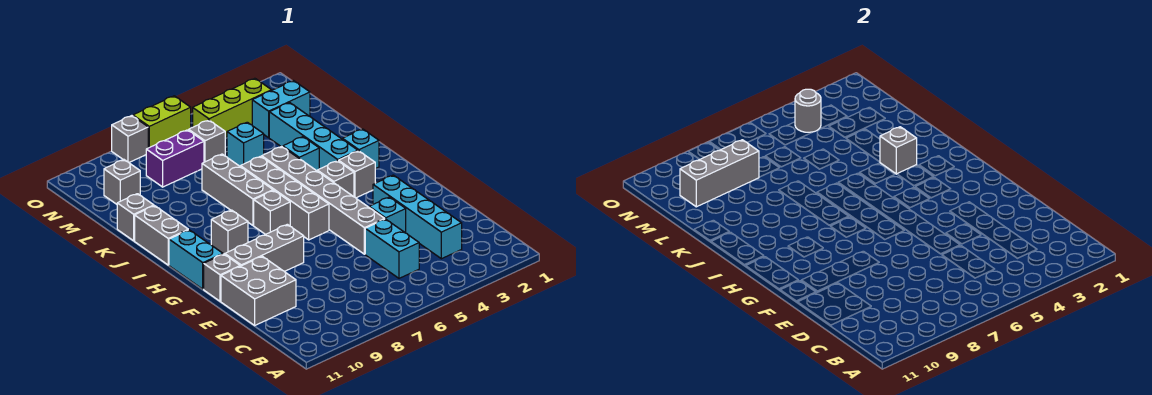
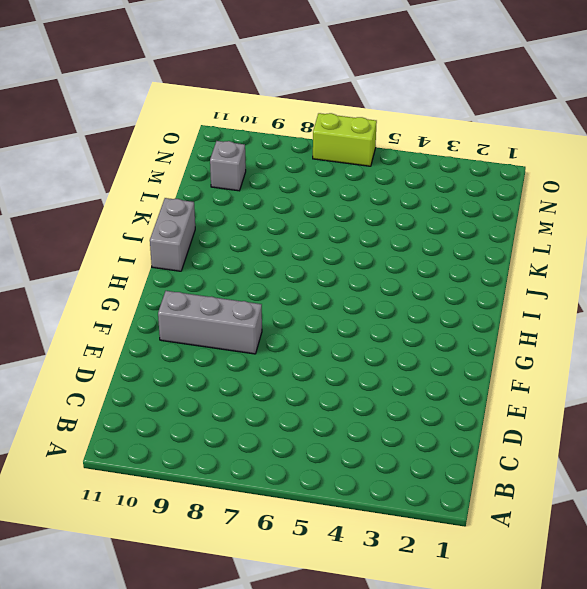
none -> cyan brick C3:F3 level 1
none -> cyan brick C5:D5 level 1
none -> grey brick D10:E11 level 1
none -> cyan brick E4 level 1

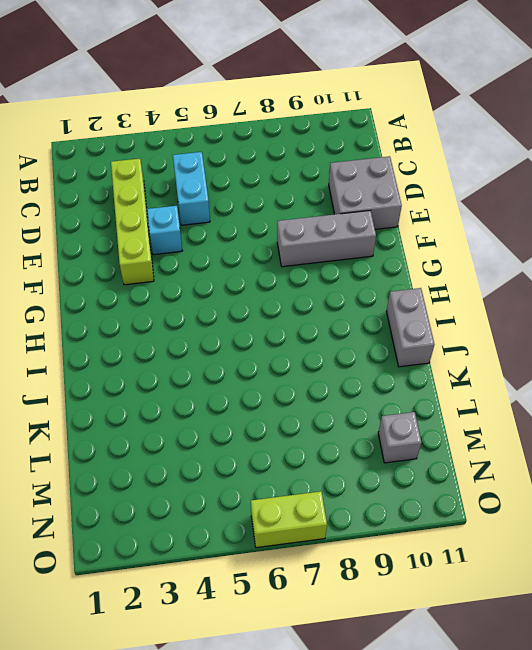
lime brick C3:F3 level 1 -> cyan brick C3:F3 level 1
none -> grey brick E5:J5 level 1
none -> grey brick F11 level 1
none -> grey brick G6:J6 level 1
none -> cyan brick G11:H11 level 1

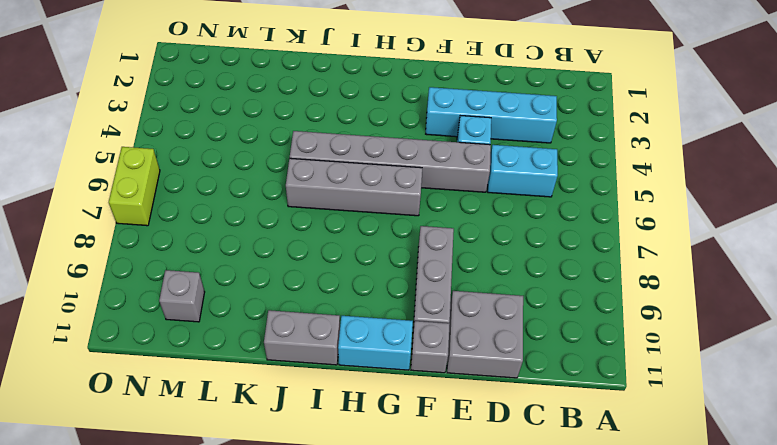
none -> grey brick H3 level 1
none -> grey brick H4 level 1
none -> grey brick H7 level 1
none -> grey brick H9 level 1

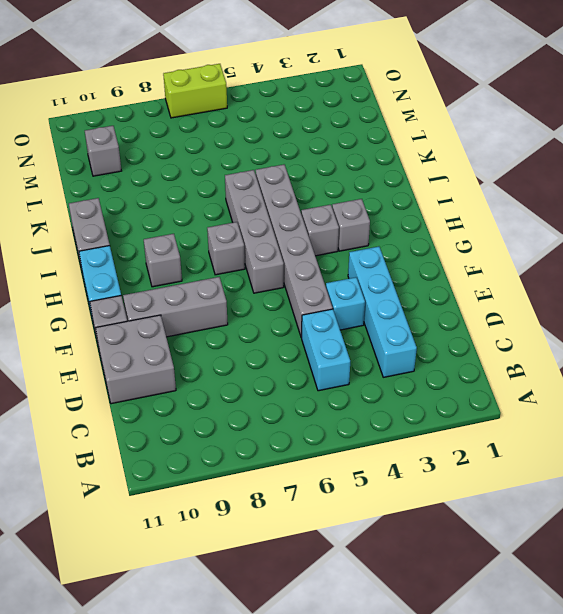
none -> cyan brick I2 level 1
none -> cyan brick I3:L3 level 1
none -> grey brick I7:K7 level 1
none -> cyan brick J4 level 1

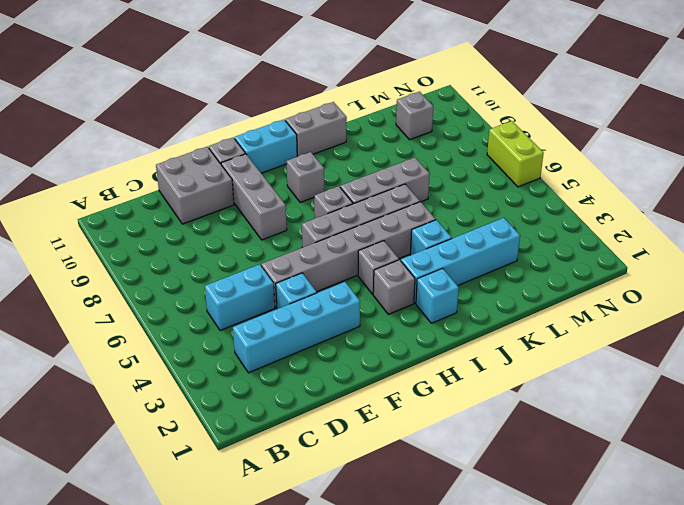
none -> grey brick K11 level 1
none -> cyan brick L5 level 1
none -> cyan brick M2:M3 level 1
none -> grey brick M6 level 1

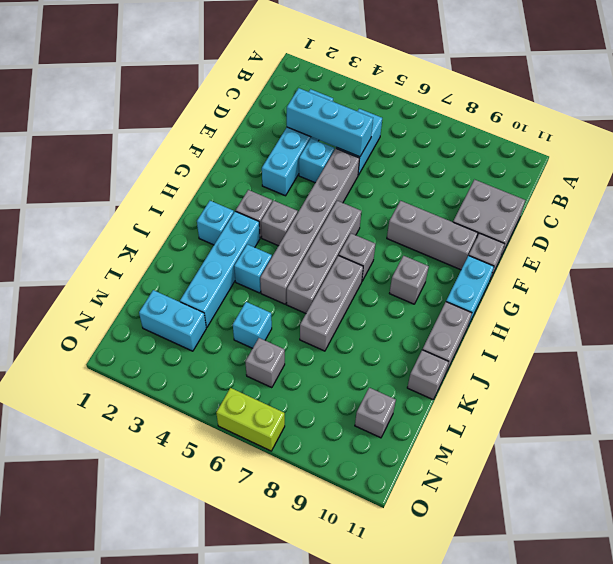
cyan brick D3:D5 level 2 -> none
none -> purple brick M7:M8 level 1
none -> lime brick N3:N5 level 1
none -> grey brick O8 level 1
none -> grey brick J3 level 2

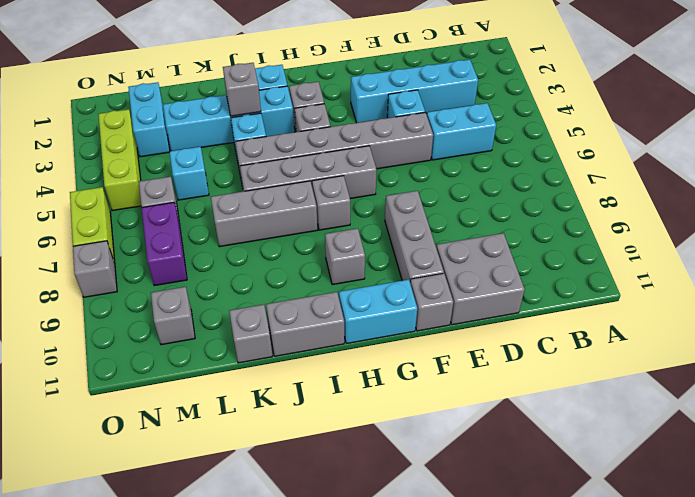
none -> grey brick M8:M10 level 2
none -> grey round brick N4 level 2

